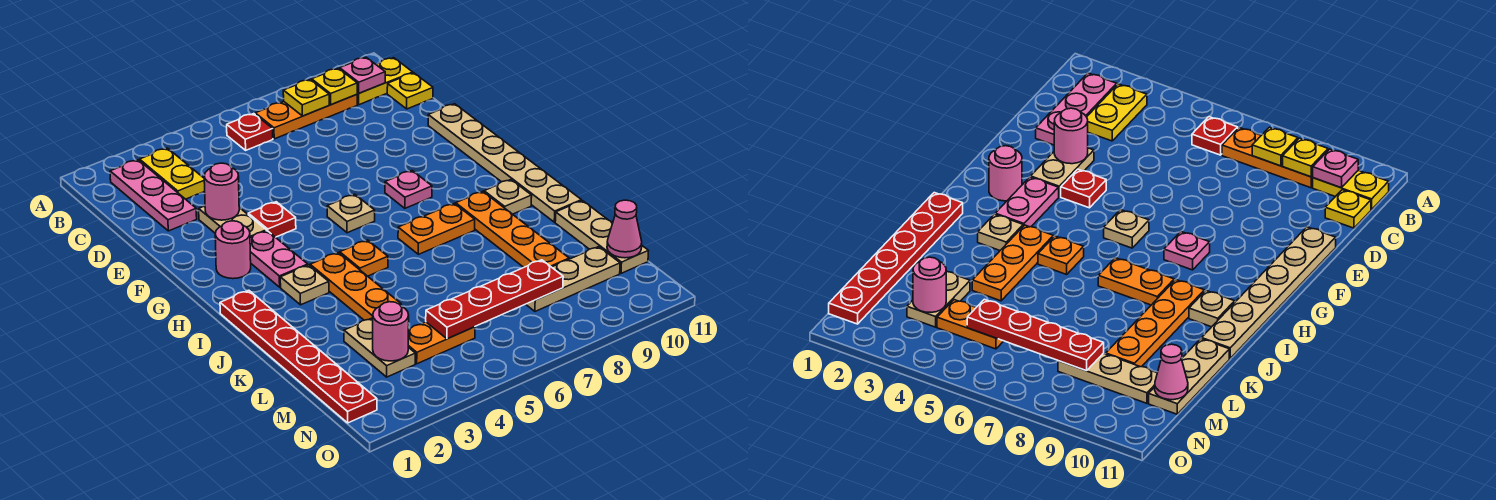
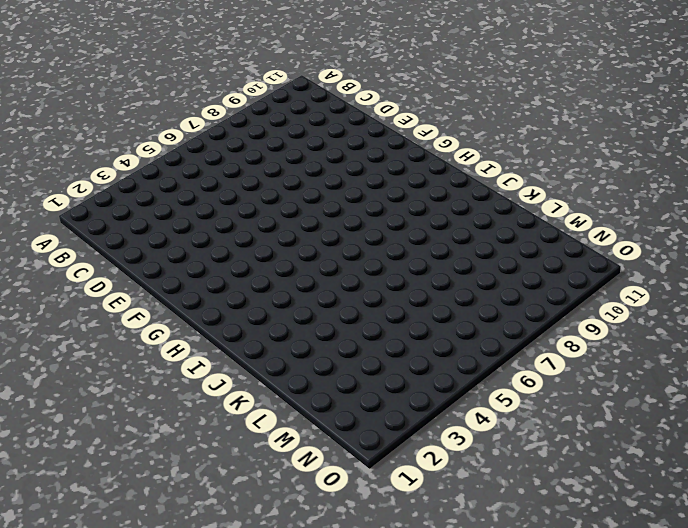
none -> pink plate B2:D2 level 1
none -> yellow plate B3:C3 level 1
none -> red plate B6 level 1
none -> orange plate B7:B9 level 1

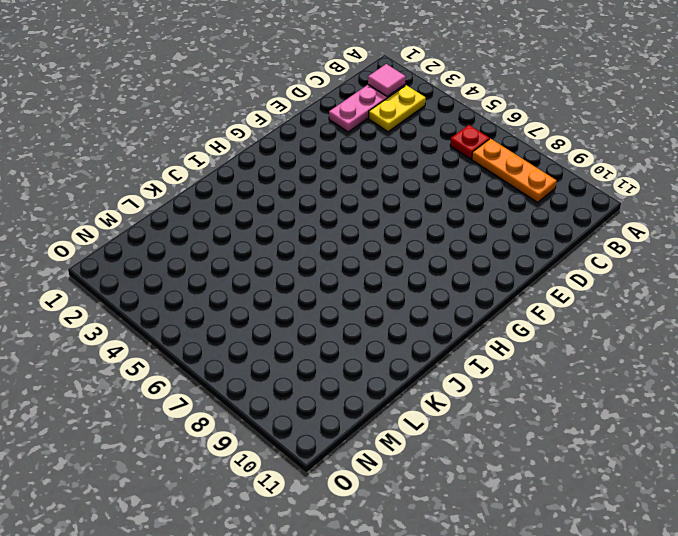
pink tile B2 level 2 -> none
none -> yellow plate B10:B11 level 1
none -> yellow plate C11 level 1
none -> tan plate E3:F3 level 1
none -> tan plate E11:J11 level 1

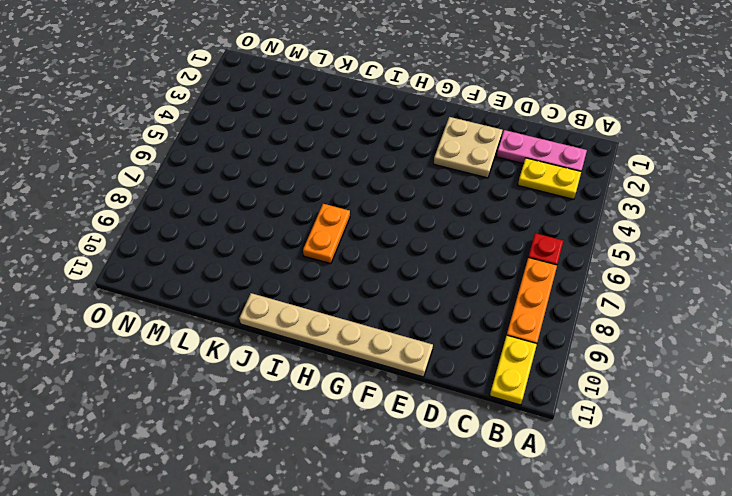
tan plate E2:F3 level 1 -> tan plate E3:F3 level 1
none -> yellow plate C11 level 1
none -> red plate F4 level 1
none -> pink round brick G2 level 1
none -> pink plate G3:H3 level 1

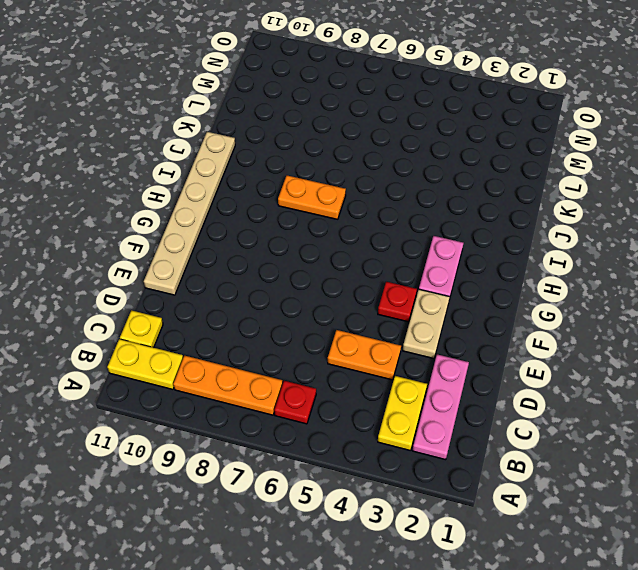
orange plate D4:D5 level 1 -> orange plate M4:M5 level 1
none -> pink round brick G2 level 1
none -> tan plate G6 level 1
none -> pink plate G8 level 1
none -> red plate I1:N1 level 1

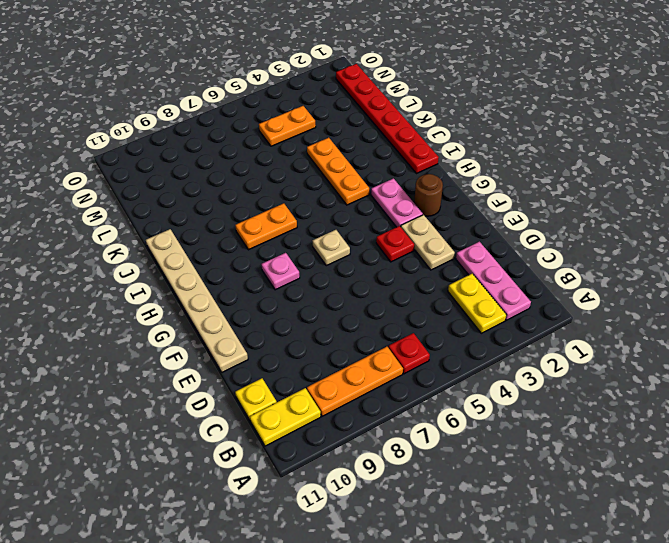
brown round brick G2 level 1 -> pink round brick G2 level 1
none -> tan plate I3 level 1
none -> orange plate I5 level 1
none -> orange plate I9:L9 level 1
none -> tan plate I10 level 1

